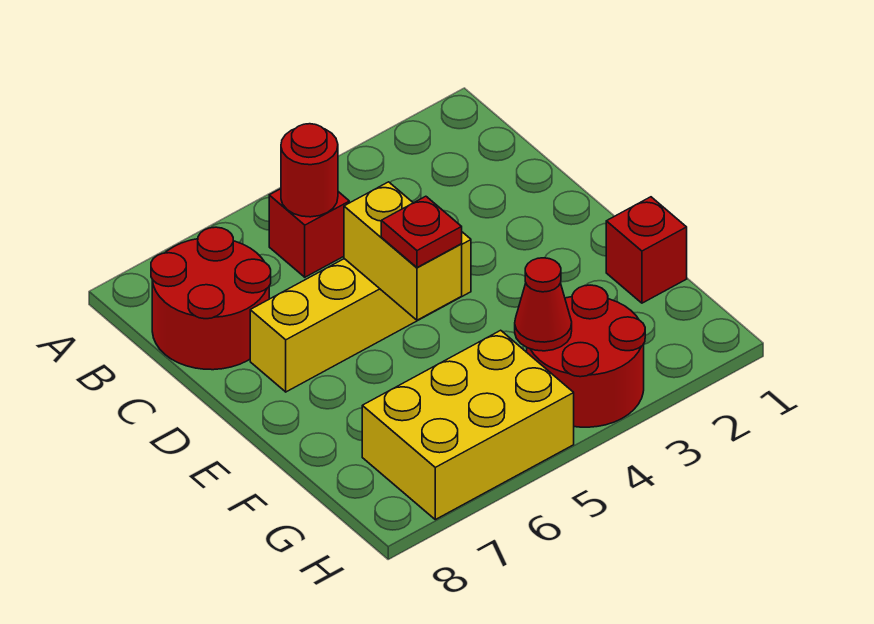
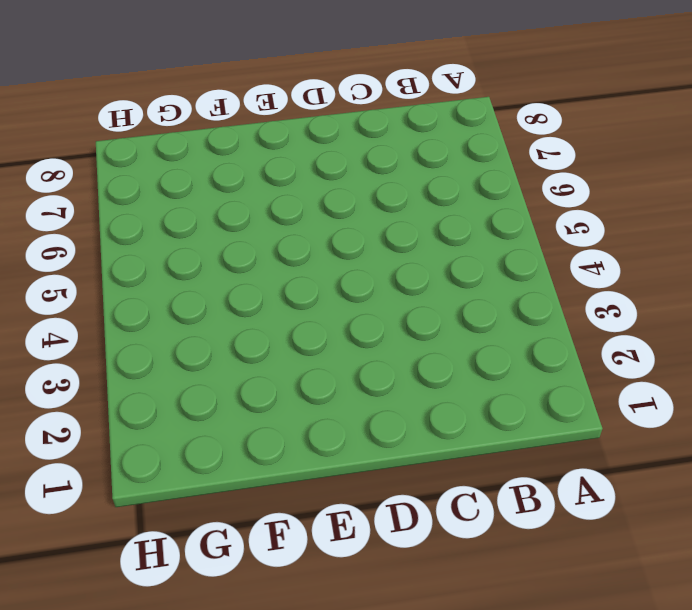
none -> red brick B5 level 1
none -> red round brick B7:C8 level 1

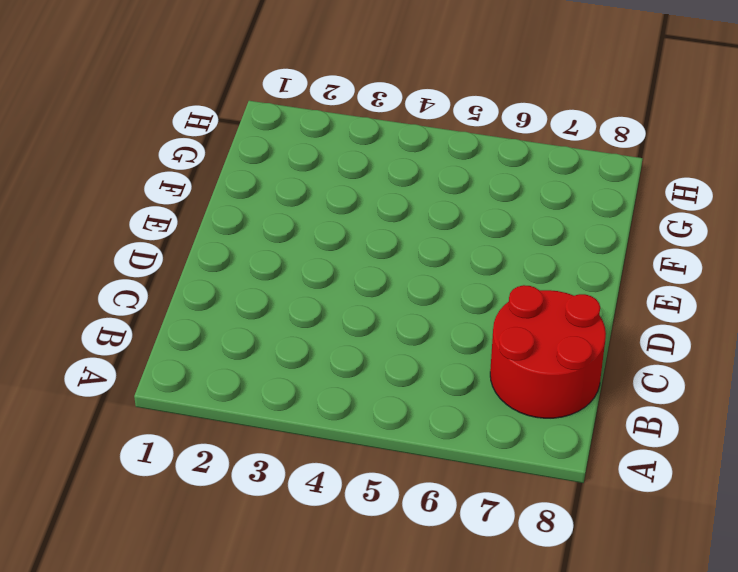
none -> red brick B5 level 1
none -> yellow brick D4:D7 level 1

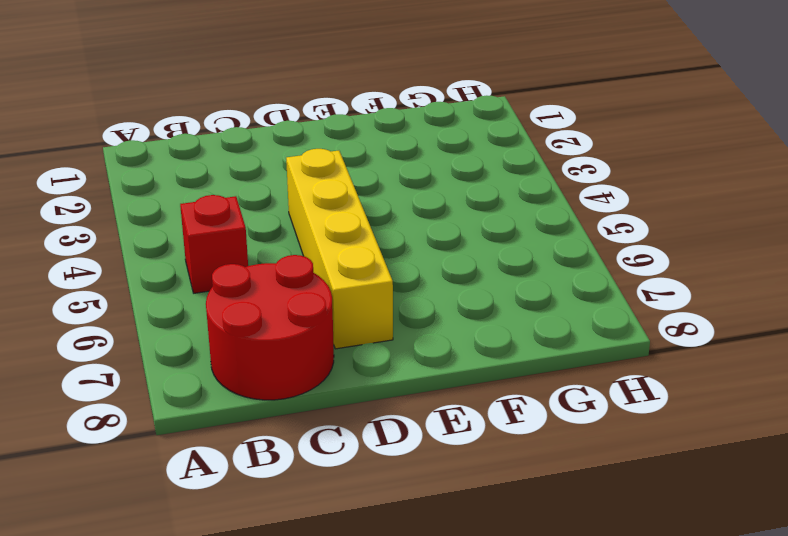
none -> red brick F1 level 1
none -> red round brick G3:H4 level 1

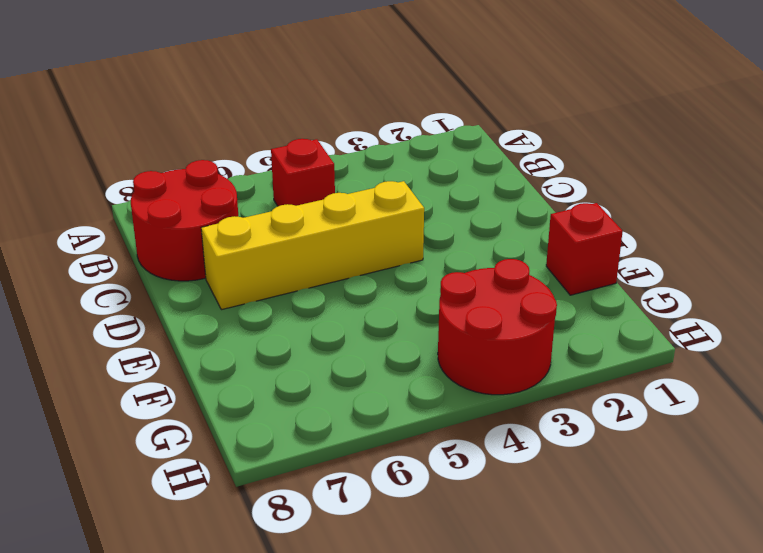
none -> yellow brick G5:H7 level 1
none -> red round brick B5 level 2

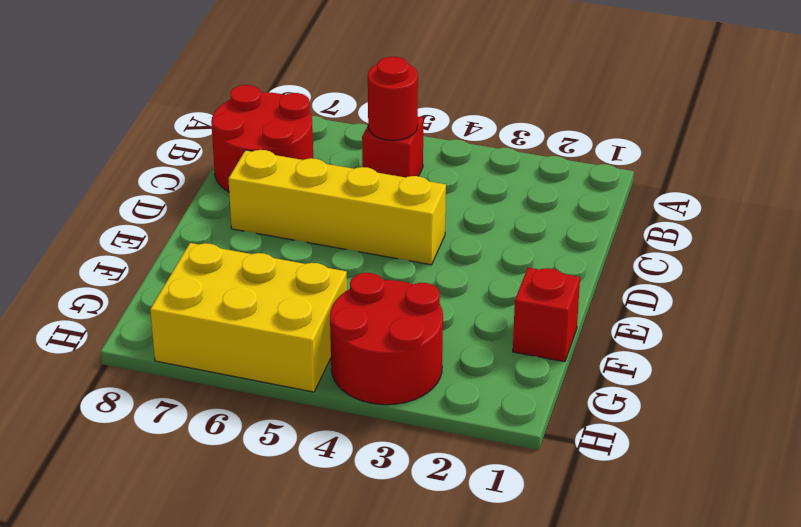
none -> yellow brick D5:E5 level 2
none -> red cone G4 level 2

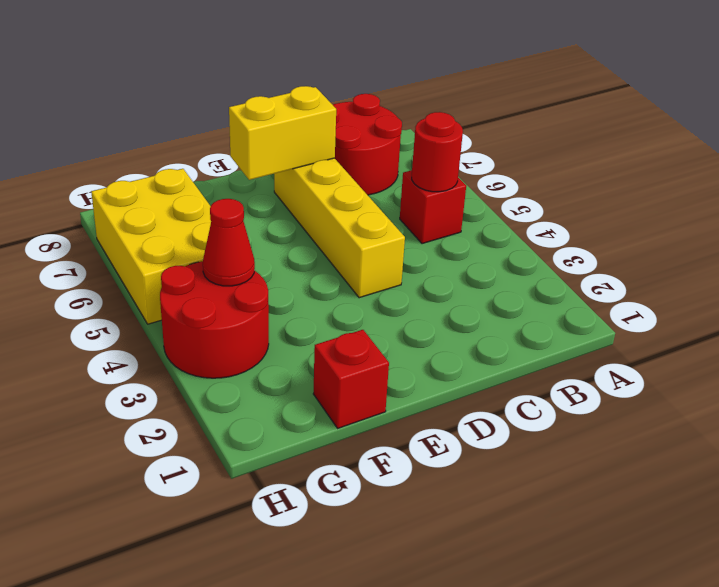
yellow brick D7:E7 level 2 -> yellow brick D5:E5 level 2
none -> red plate E5 level 3

